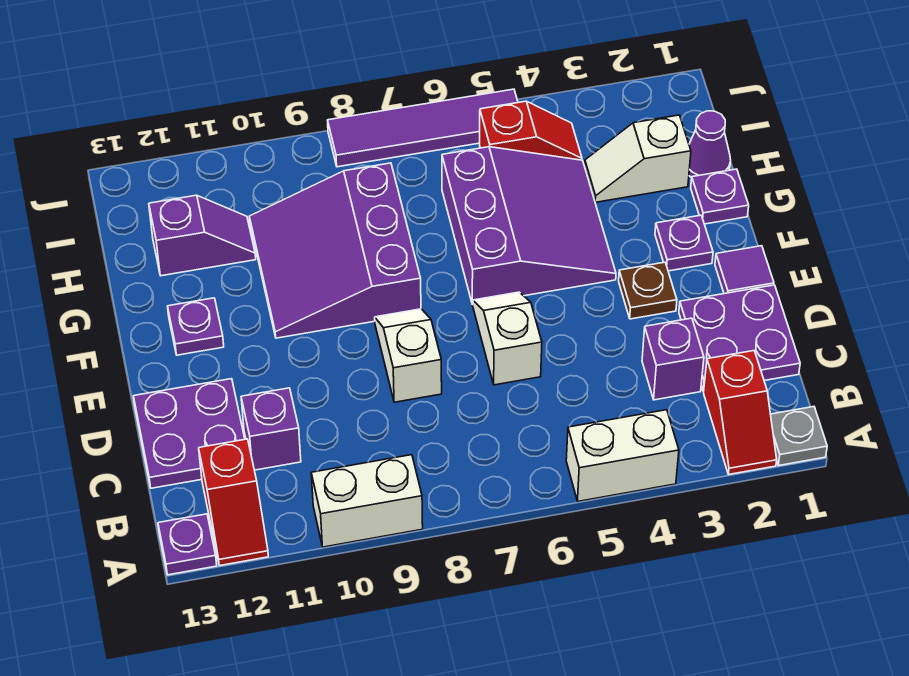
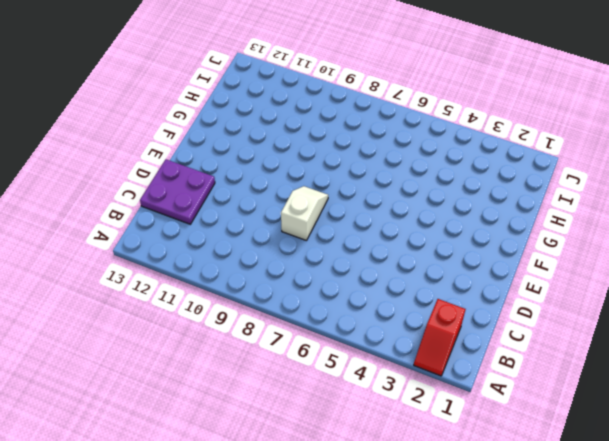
none -> grey plate A1 level 1
none -> white brick A4:A5 level 1
none -> white brick A9:A10 level 1

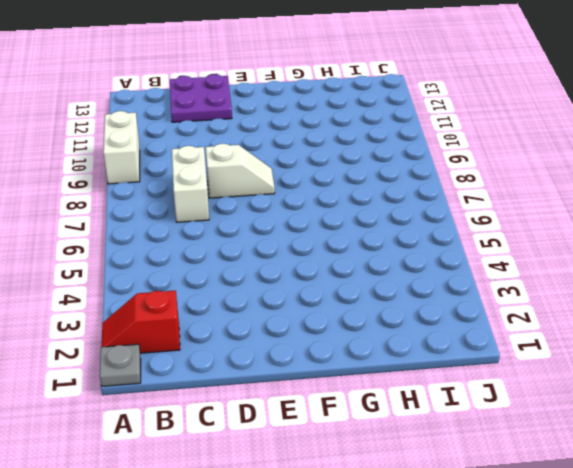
white brick C7:C8 level 1 -> white brick A4:A5 level 1
none -> red slope A12:B12 level 1 top B
none -> purple plate A13 level 1
none -> purple plate C1:D2 level 1

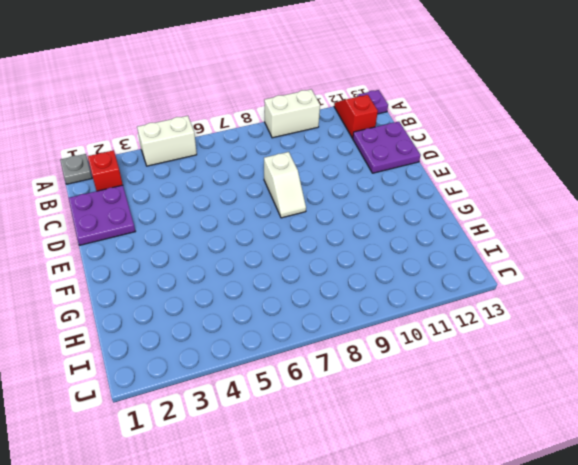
none -> purple brick C3 level 1
none -> purple brick C11 level 1
none -> white slope D6:E6 level 1 top D

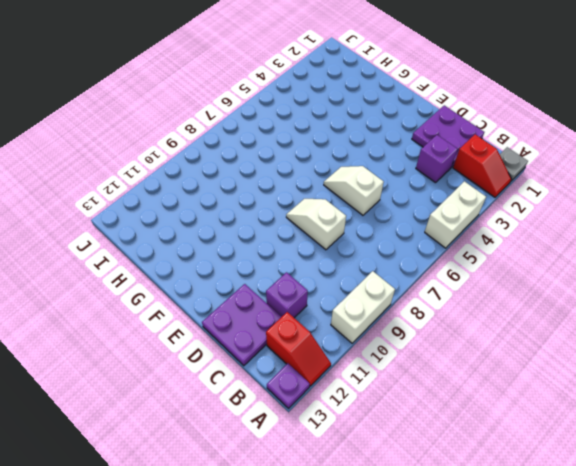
none -> purple tile E1 level 1
none -> brown plate E3 level 1
none -> purple plate F2 level 1

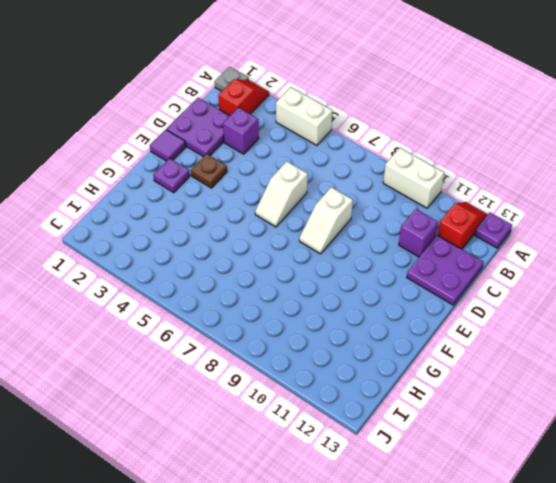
none -> purple slope F4:H6 level 1 top 6
none -> purple slope F8:H10 level 1 top 8
none -> purple plate F12 level 1

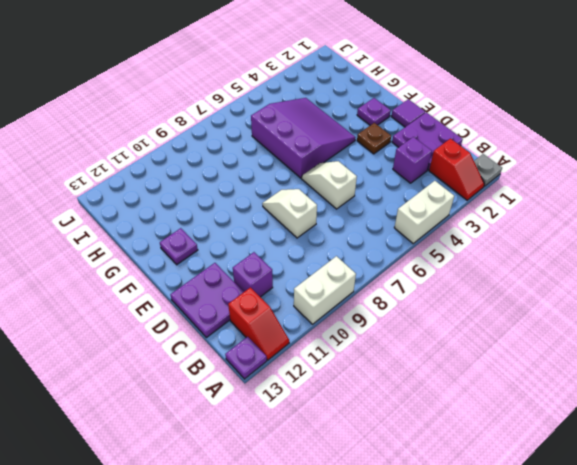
none -> purple slope F8:H10 level 1 top 8
none -> purple plate G1 level 1
none -> purple cone H1 level 1

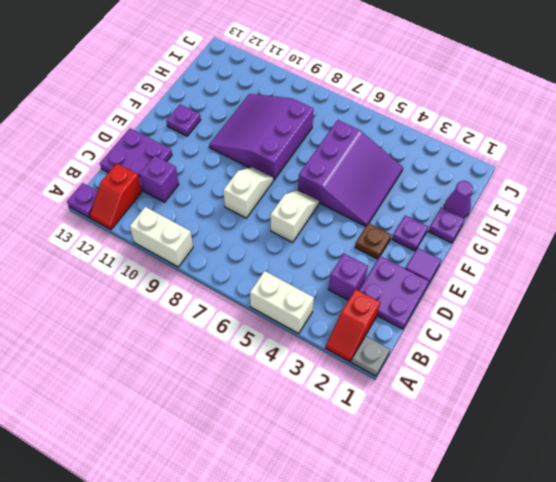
none -> white slope H2:H3 level 1 top 2
none -> purple slope H11:H12 level 1 top 12
none -> red slope I4:I5 level 1 top 5

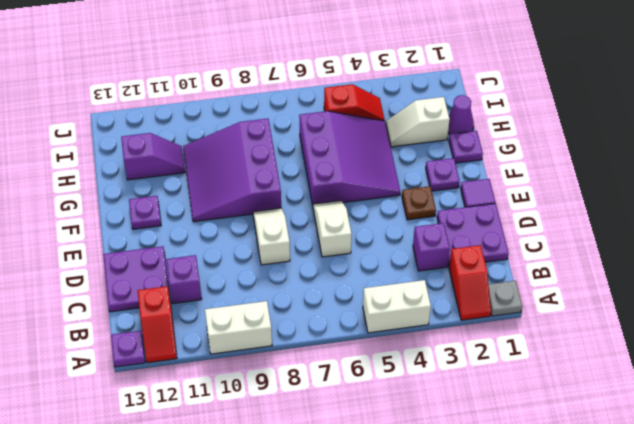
none -> purple tile J5:J8 level 1

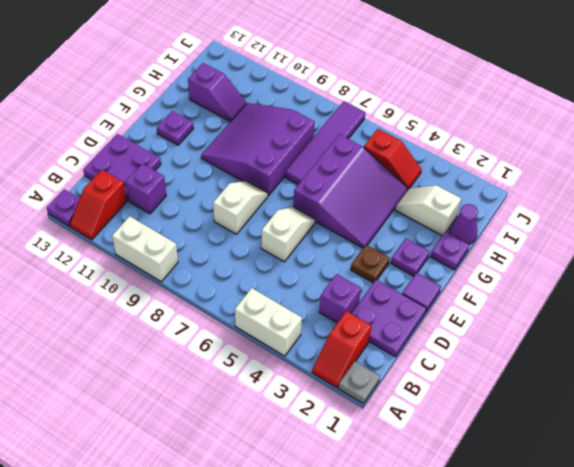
purple tile G7:J7 level 1 -> purple tile J5:J8 level 1

